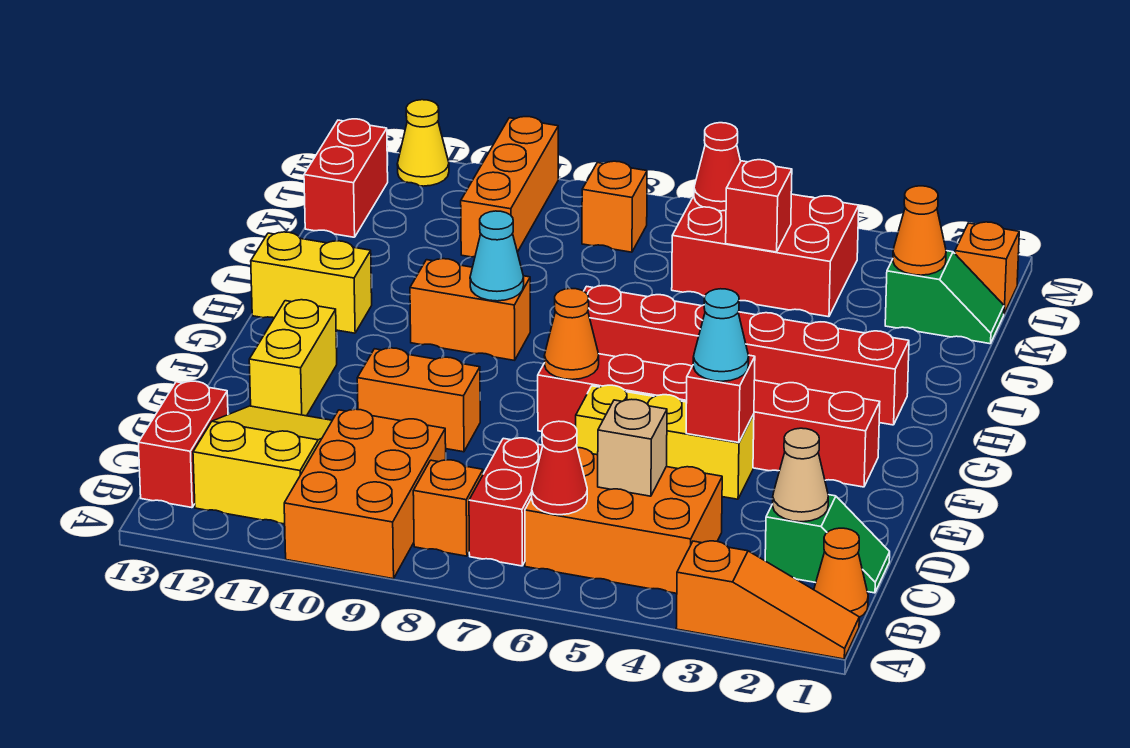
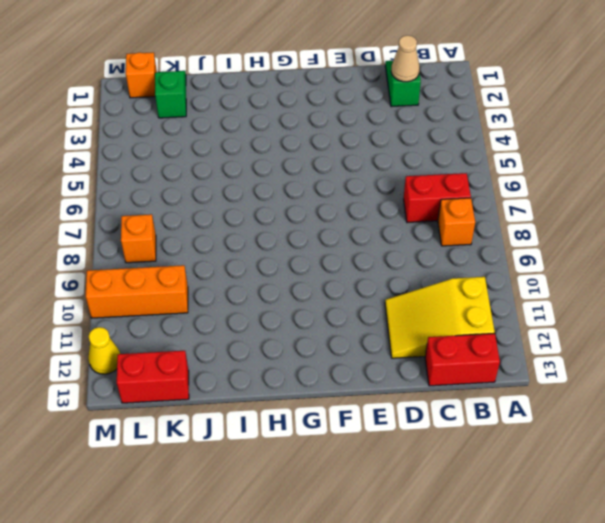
none -> orange slope A1:A3 level 1 top 3
none -> orange brick A9:C10 level 1
none -> orange cone B1 level 1
none -> orange brick B4:C6 level 1

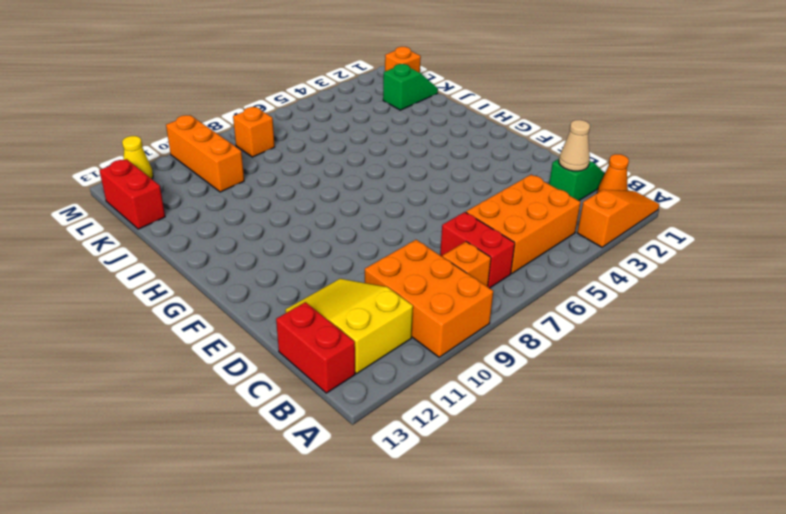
none -> yellow brick E4:E6 level 1
none -> orange brick E9:E10 level 1
none -> yellow brick E12:F12 level 1
none -> red brick F2:F7 level 1

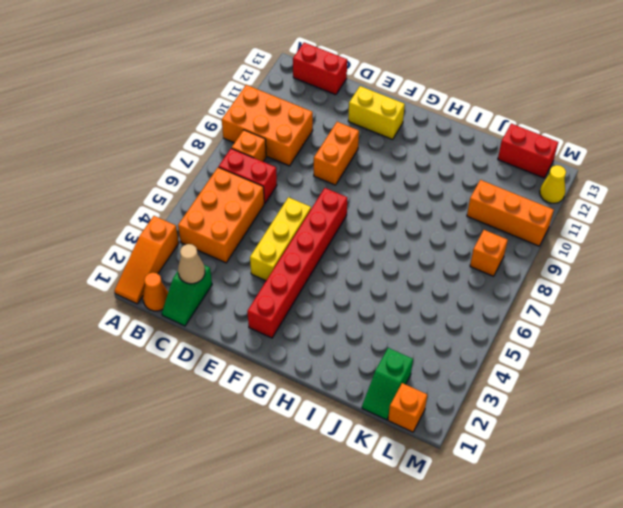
none -> yellow slope B11:D12 level 1 top B
none -> red brick H2:H7 level 1
none -> orange brick H9:H10 level 1
none -> yellow brick H12:H13 level 1

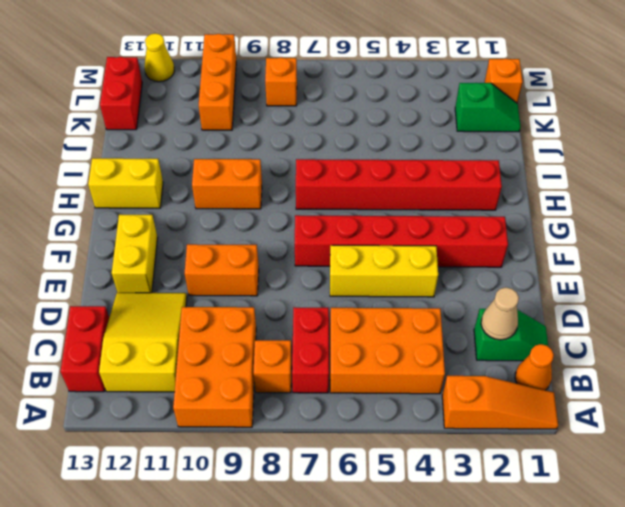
none -> red brick K4:L6 level 1
none -> red cone B6 level 2
none -> tan brick C5 level 2
none -> red brick E4 level 2

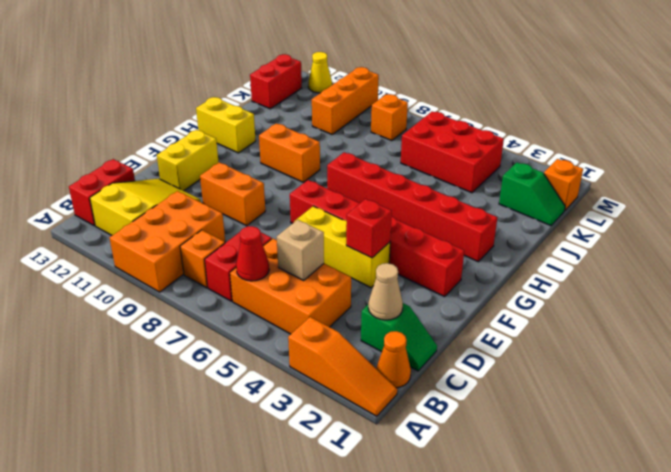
none -> orange cone F7 level 2
none -> cyan cone H9 level 2
none -> orange cone K2 level 2
none -> red brick K5 level 2

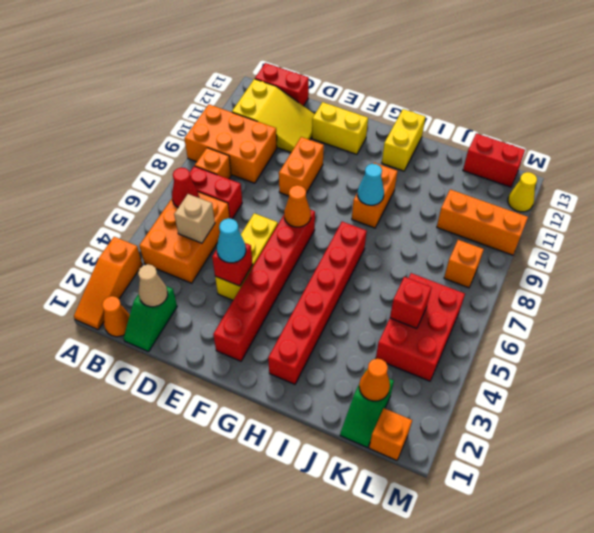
none -> red cone L6 level 2

